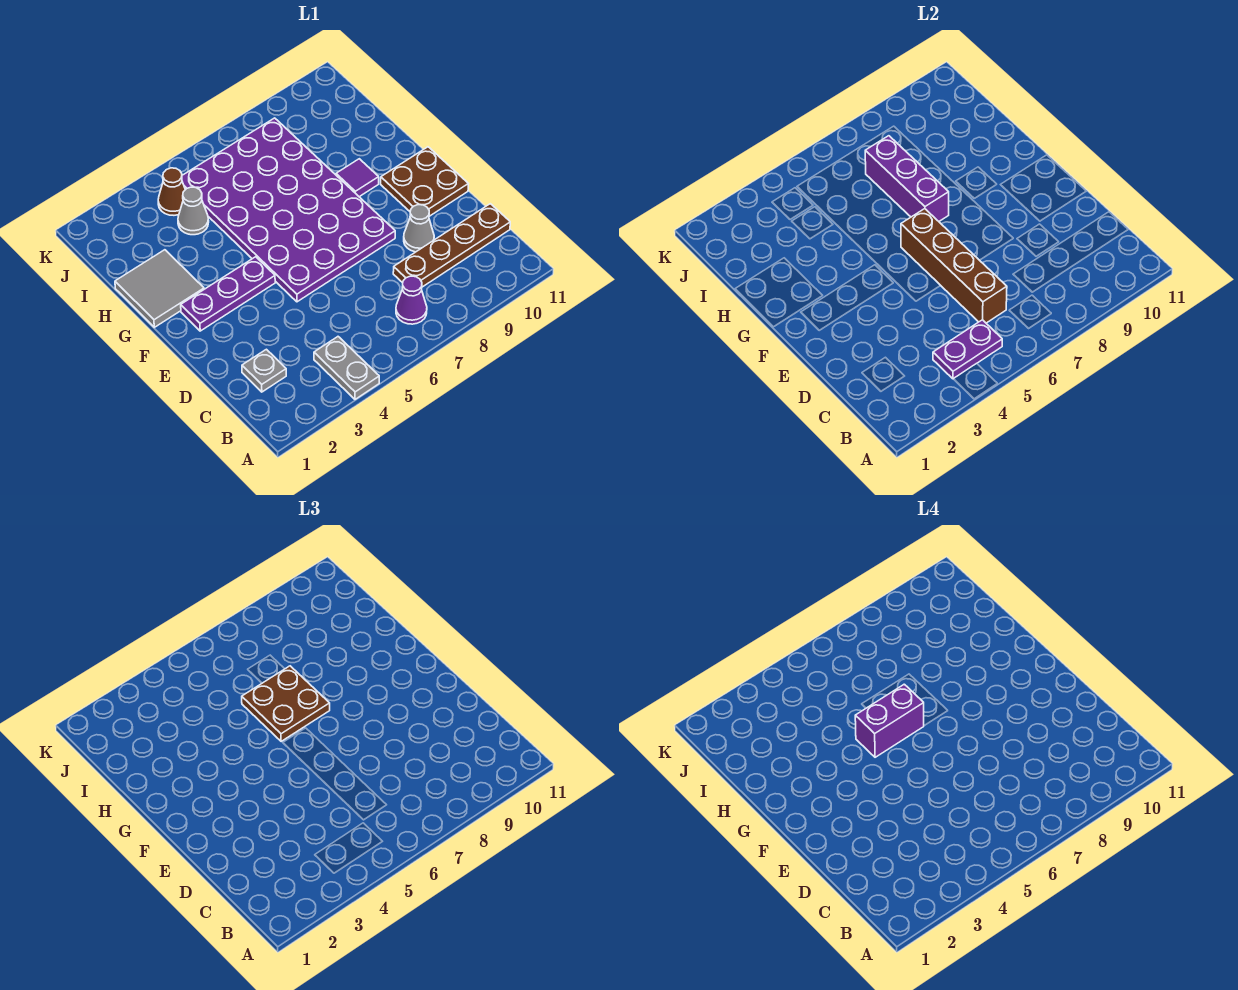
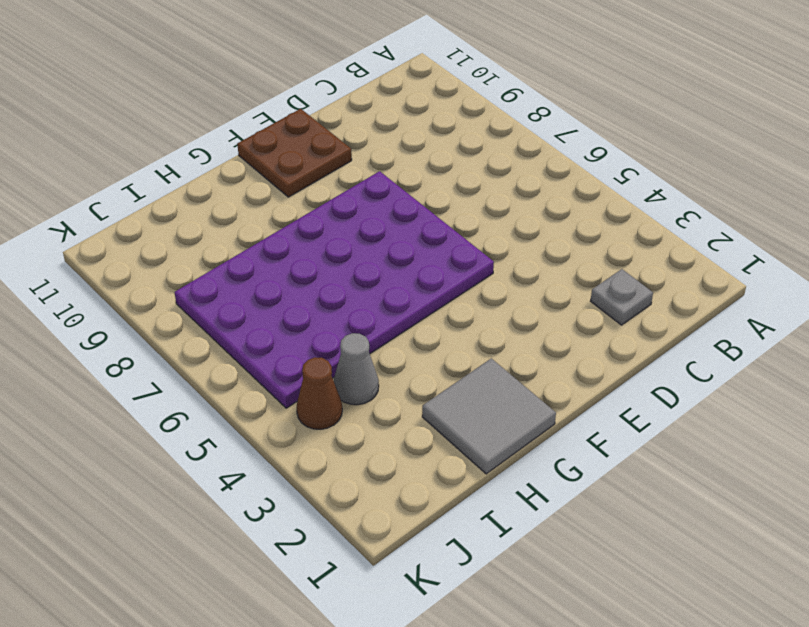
none -> grey plate A4:B4 level 1
none -> purple cone B7 level 1
none -> brown plate C8:C11 level 1

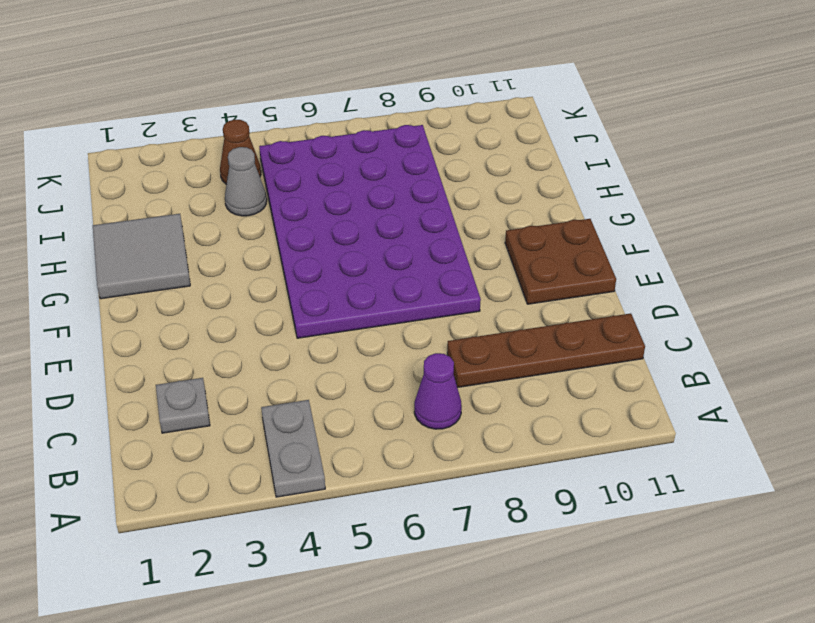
none -> grey cone D9 level 1
none -> purple plate F2:F4 level 1
none -> purple tile G9 level 1

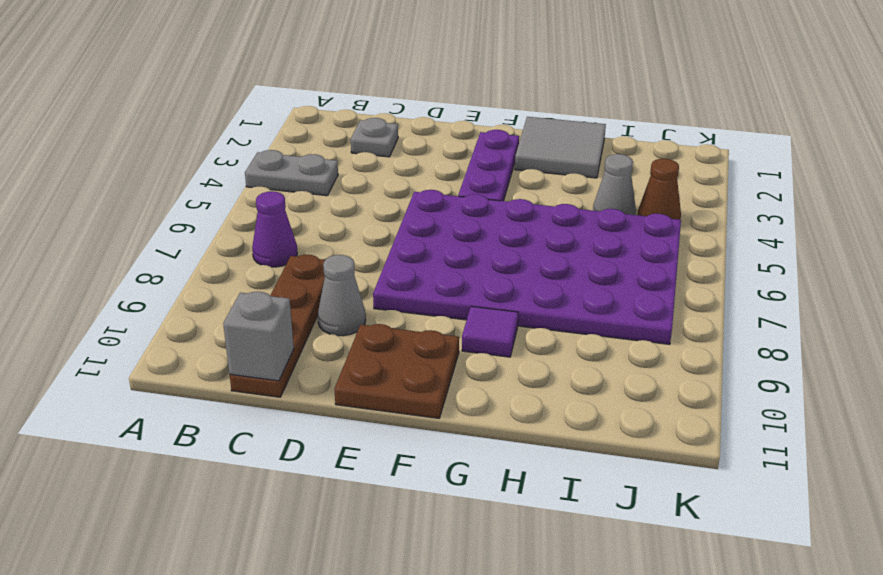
grey brick C11 level 2 -> none
none -> purple plate B4:B5 level 2
none -> brown brick C6:F6 level 2
none -> purple brick G7:I7 level 2

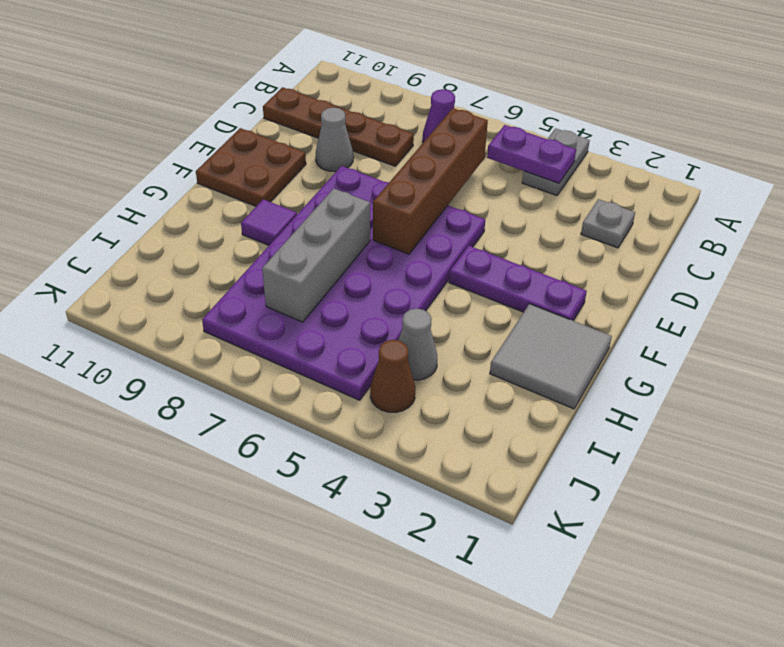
grey brick G7:I7 level 2 -> purple brick G7:I7 level 2
none -> brown plate G6:H7 level 3
none -> purple brick G5:G6 level 4

